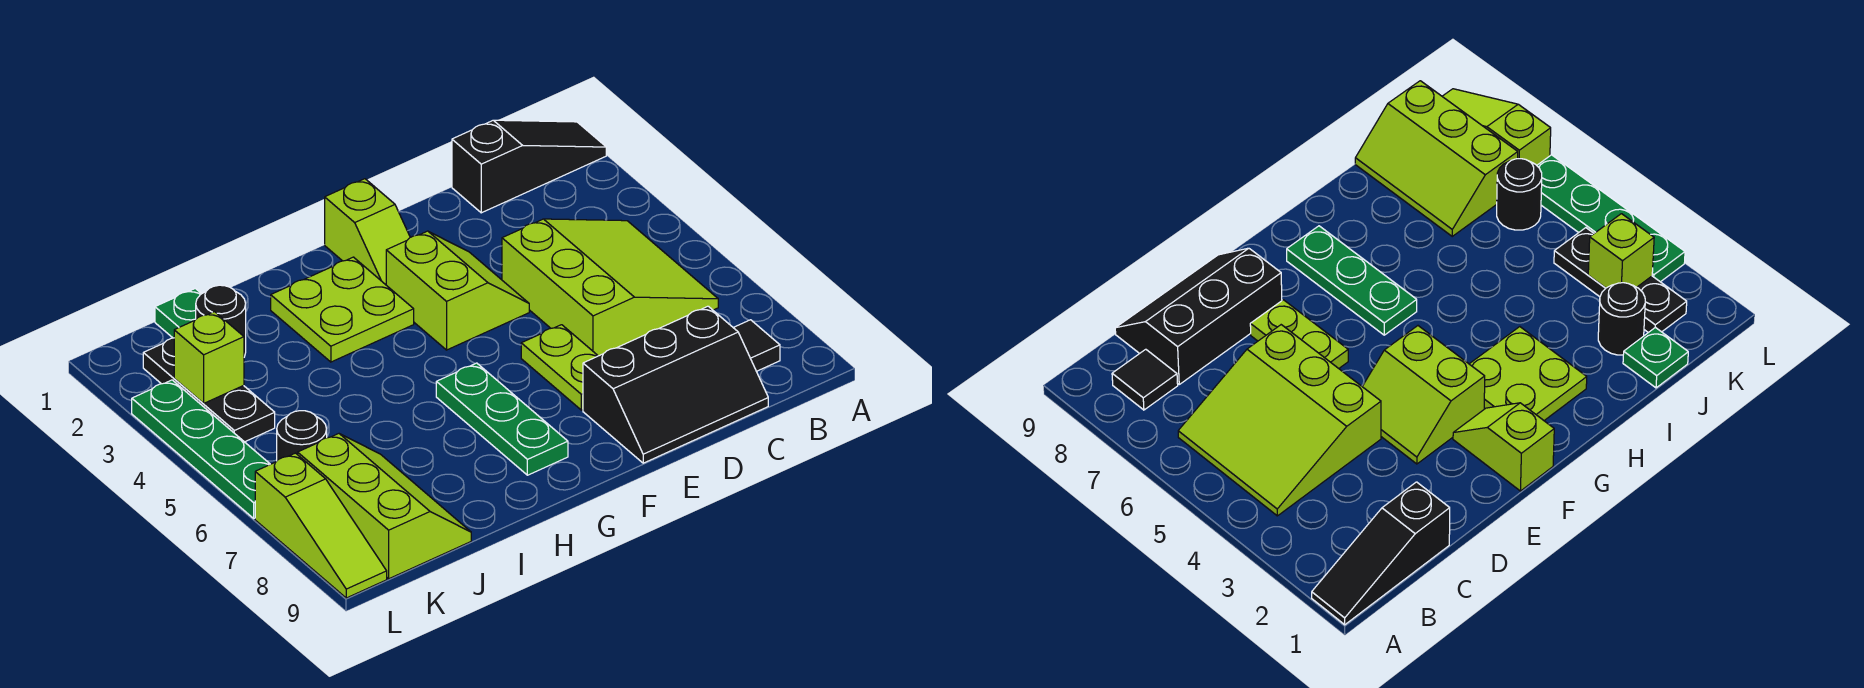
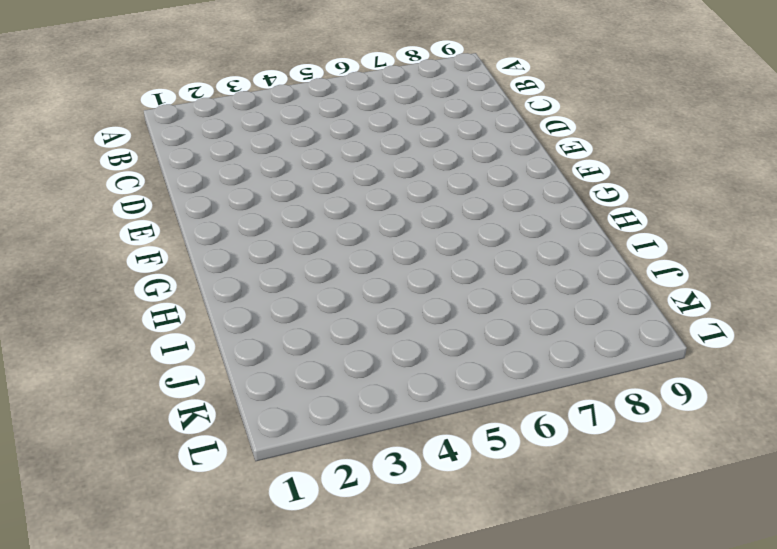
none -> black slope A1:C1 level 1 top C
none -> lime slope B4:D6 level 1 top D
none -> black tile B8 level 1

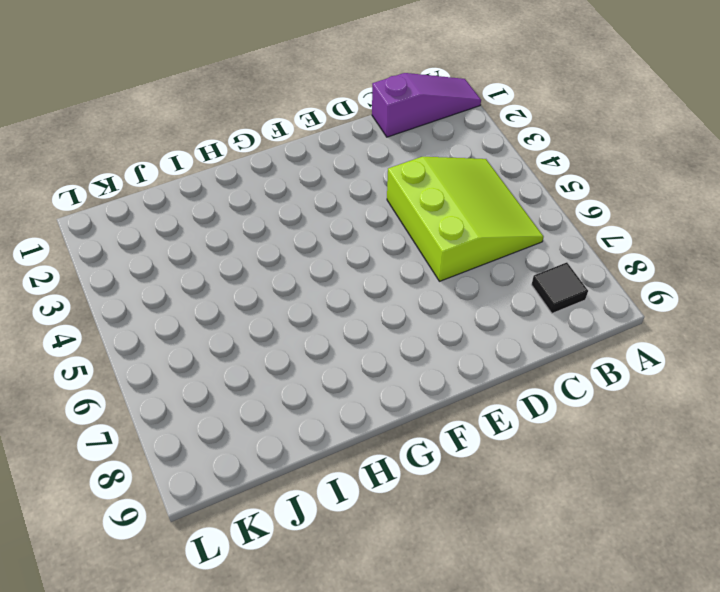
purple slope A1:C1 level 1 top C -> black slope A1:C1 level 1 top C
none -> black slope C8:E9 level 1 top 8
none -> lime slope E3:F4 level 1 top F
none -> lime plate E6:E7 level 1

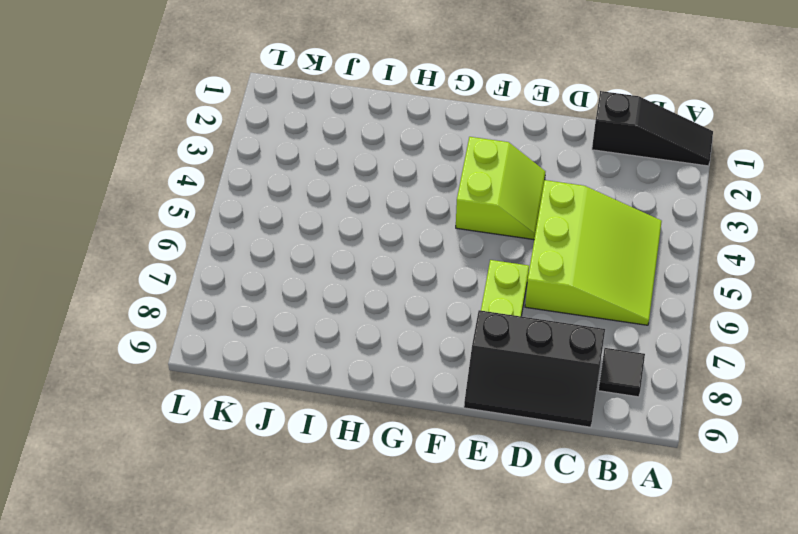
none -> lime slope F1:F2 level 1 top 1
none -> lime plate G2:H3 level 1
none -> green plate G6:G8 level 1

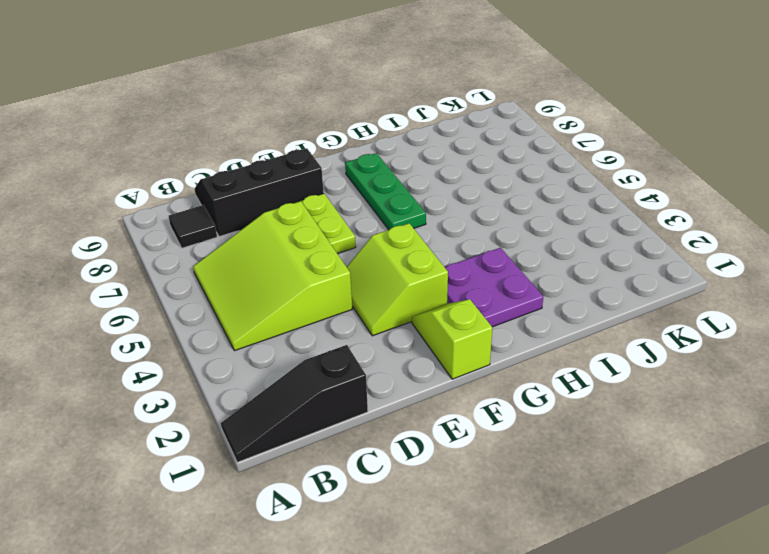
purple plate G2:H3 level 1 -> lime plate G2:H3 level 1
none -> green plate J1 level 1
none -> black round brick J2 level 1
none -> lime slope J7:K9 level 1 top K

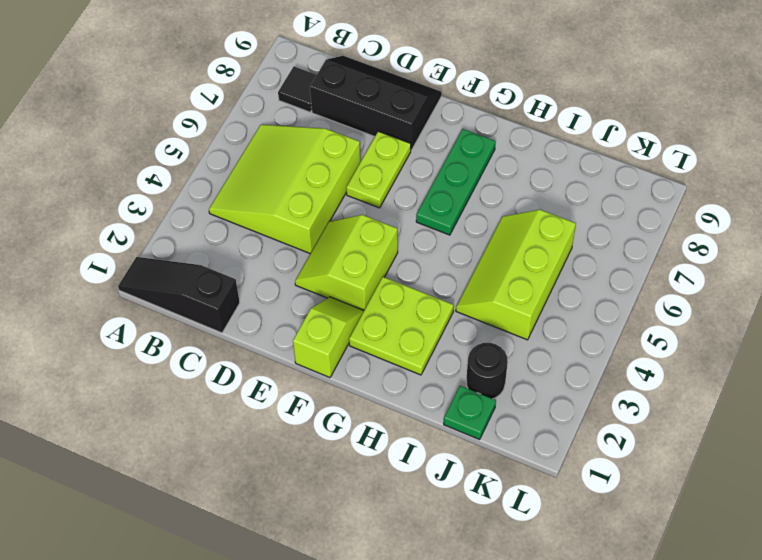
lime slope I4:J6 level 1 top J -> lime slope J7:K9 level 1 top K
none -> black plate K2:K4 level 1
none -> black round brick K6 level 1
none -> green plate L3:L6 level 1

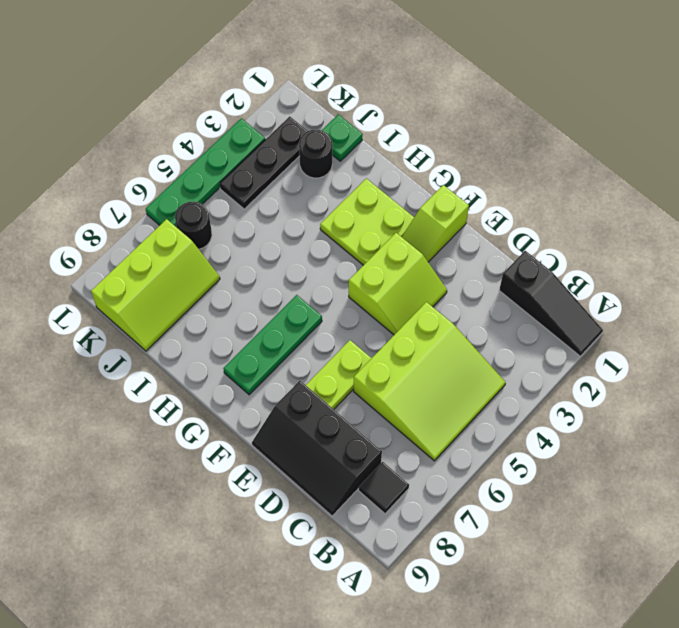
none -> lime slope L7:L9 level 1 top 7
none -> lime brick K3 level 2

